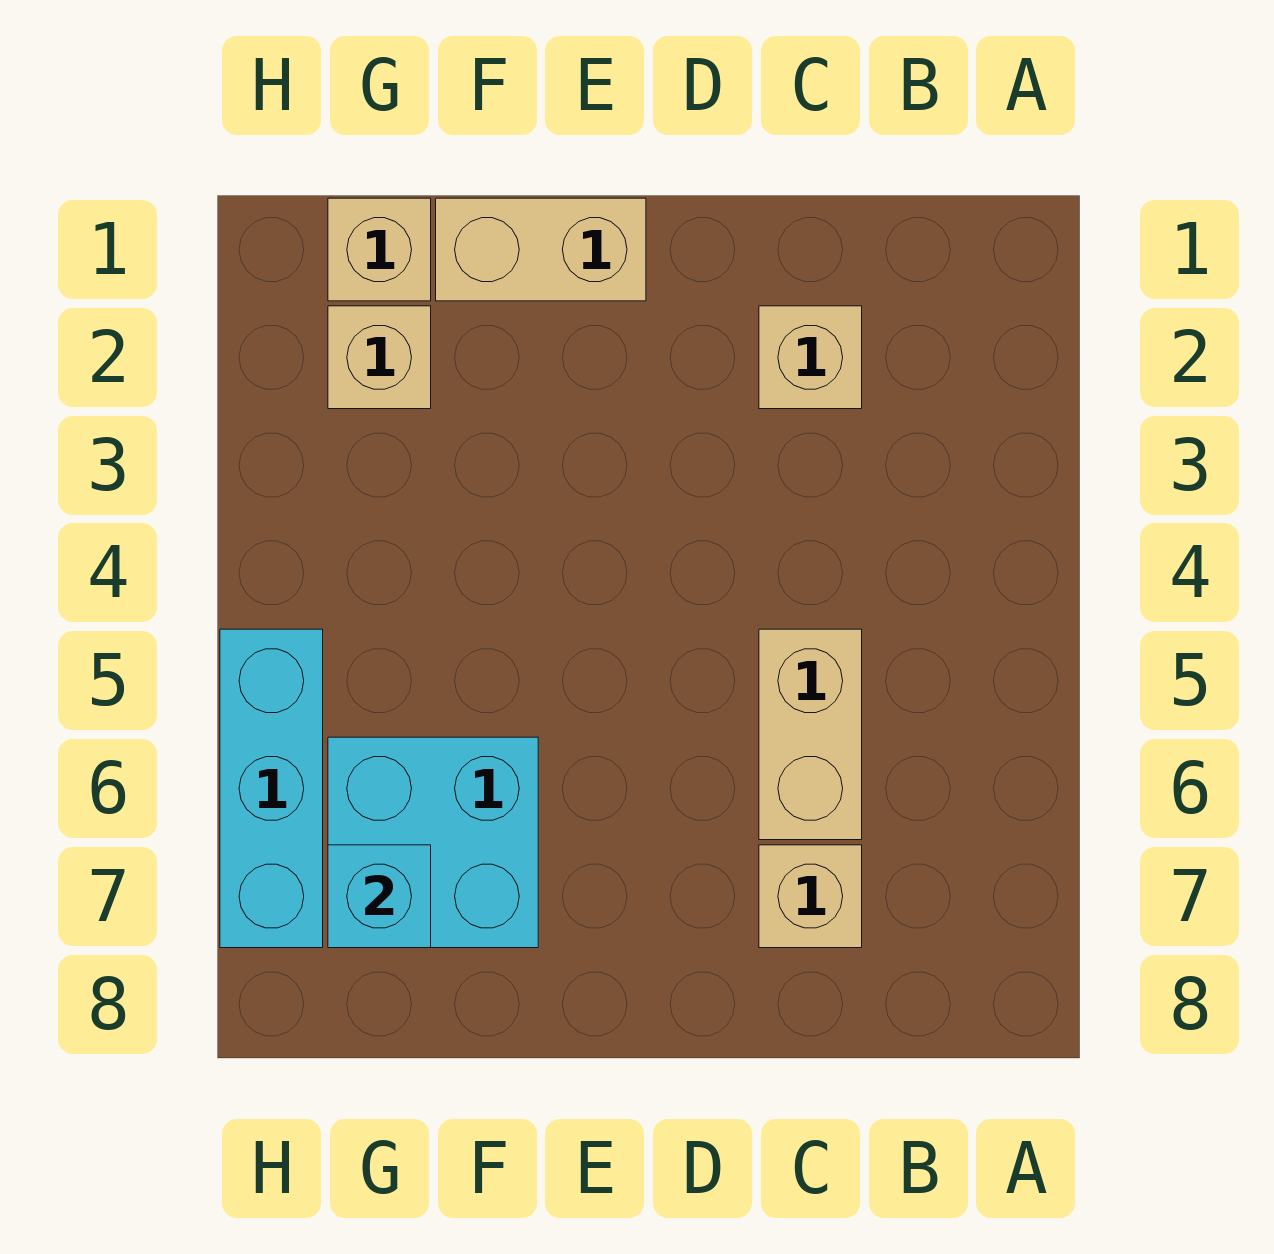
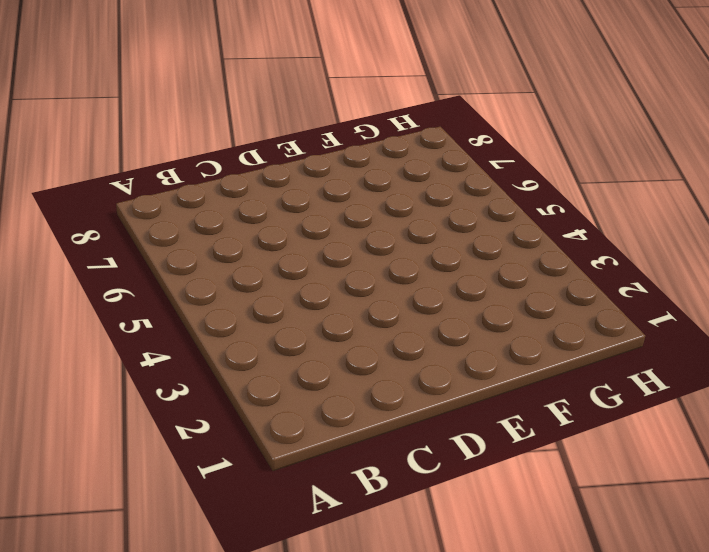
none -> tan brick C2 level 1
none -> tan brick C5:C6 level 1

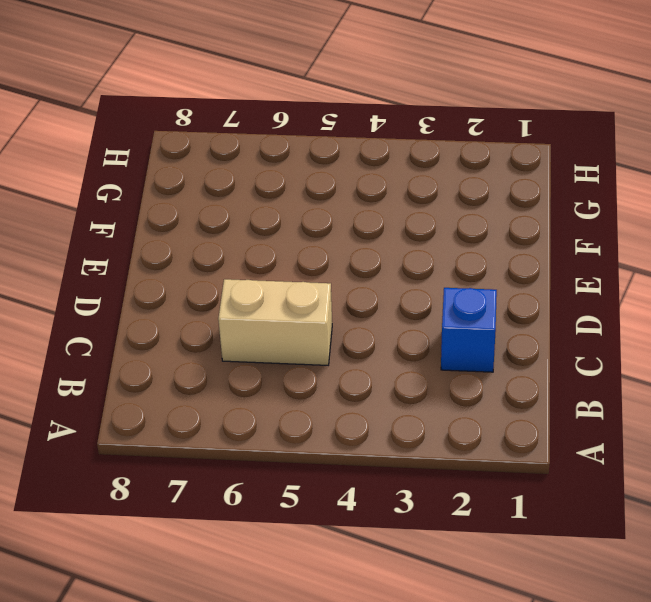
blue brick C2 level 1 -> tan brick C2 level 1
none -> tan brick C7 level 1
none -> tan brick E1:F1 level 1

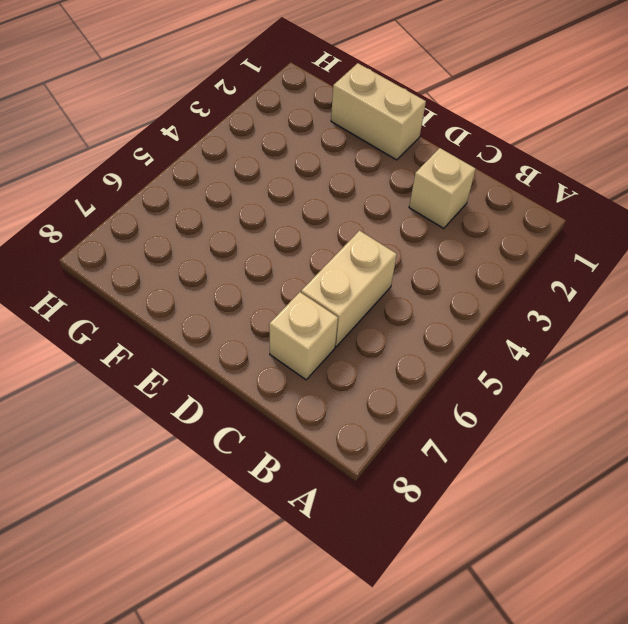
none -> cyan brick F6:G7 level 1
none -> tan brick G1 level 1

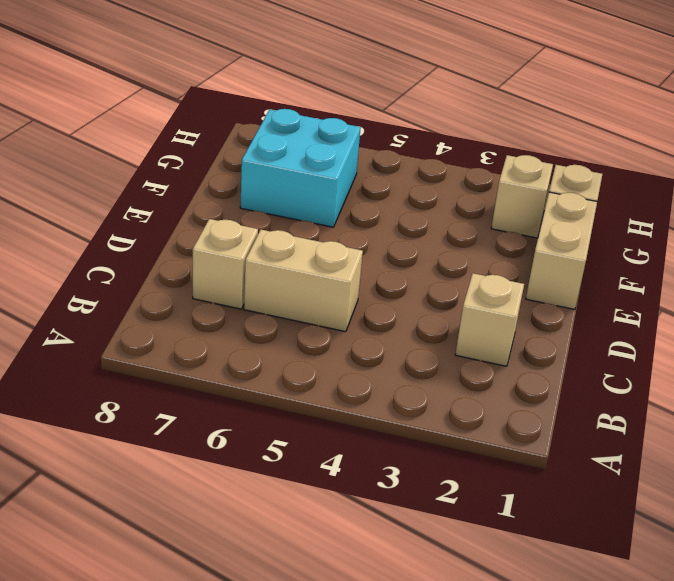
none -> cyan brick H5:H7 level 1
none -> cyan brick G7 level 2

